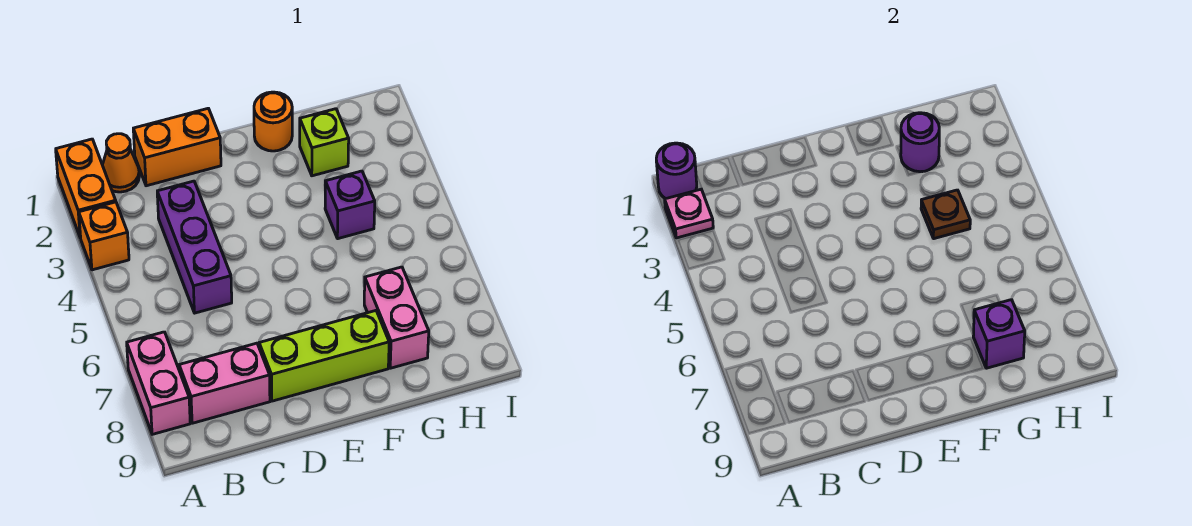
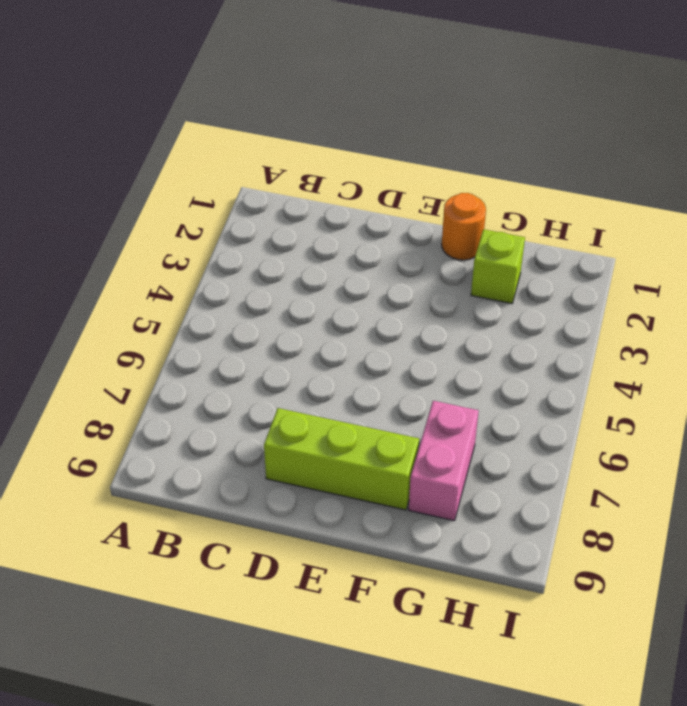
none -> orange brick A1:A2 level 1
none -> orange brick A3 level 1
none -> pink brick A7:A8 level 1

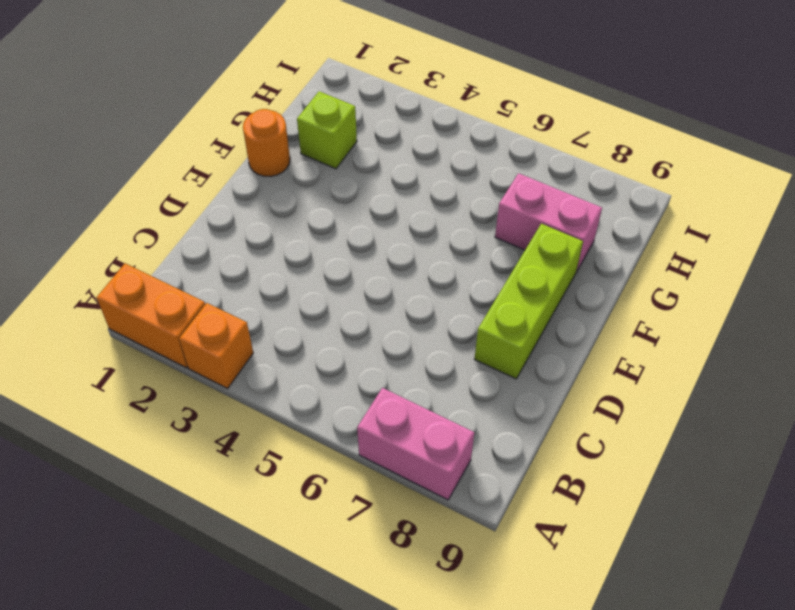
none -> orange cone B1 level 1
none -> pink brick B8:C8 level 1
none -> orange brick C1:D1 level 1

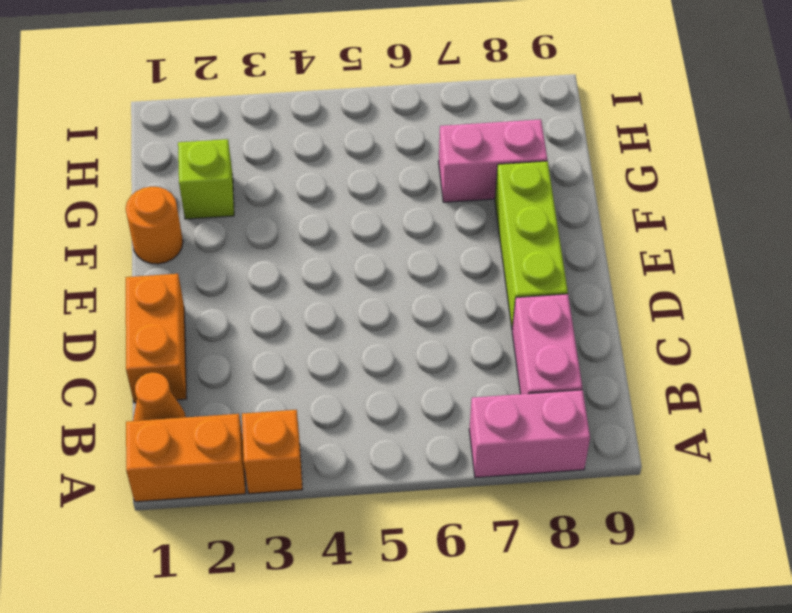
none -> purple brick C3:C5 level 1
none -> purple brick G4 level 1
none -> purple round brick A1 level 2

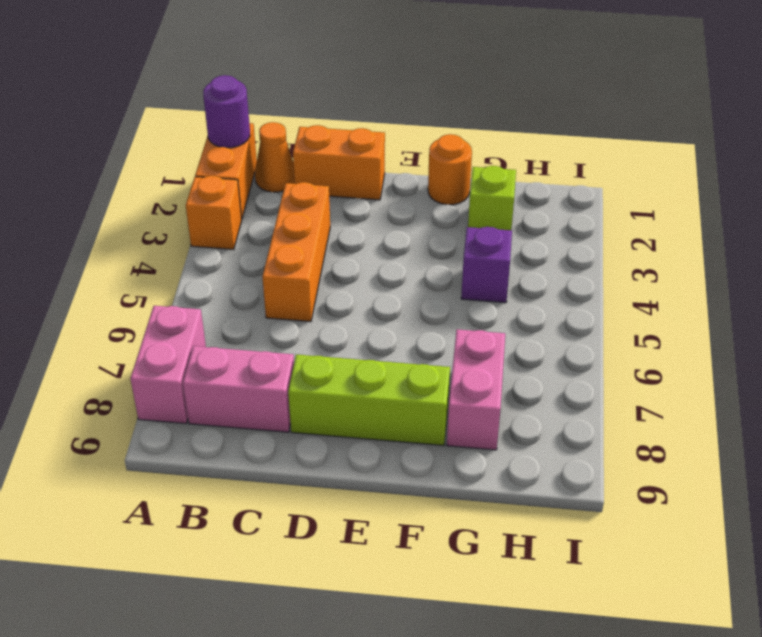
orange brick C3:C5 level 1 -> purple brick C3:C5 level 1
none -> pink plate A2 level 2
none -> purple round brick G2 level 2
none -> brown plate G4 level 2

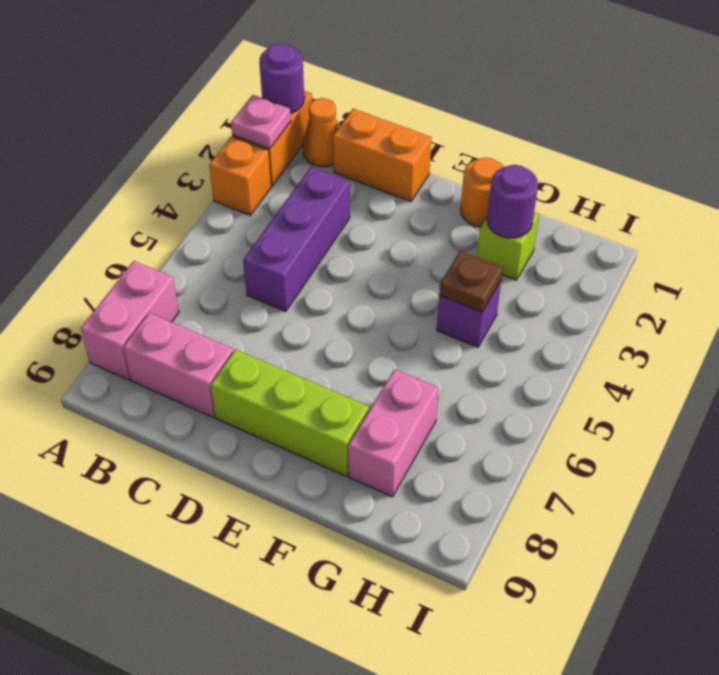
none -> purple brick G8 level 2

